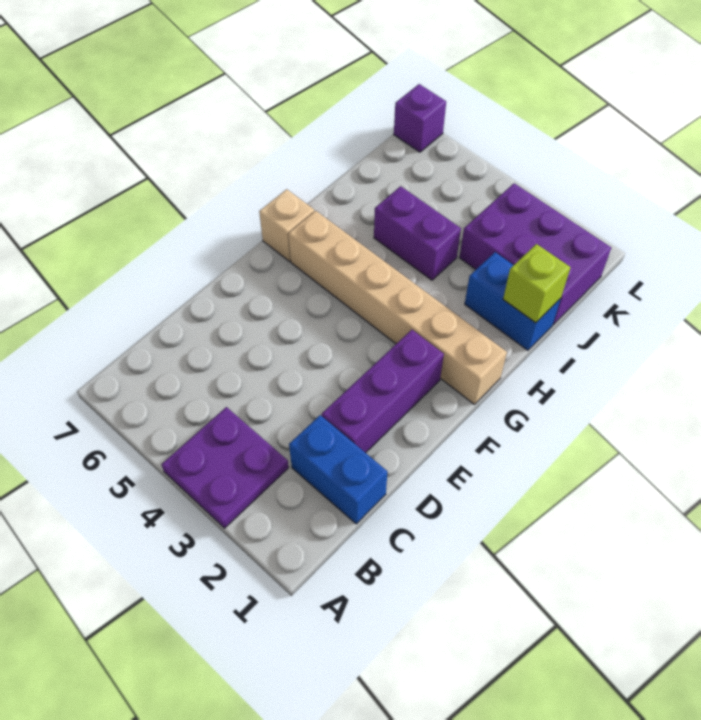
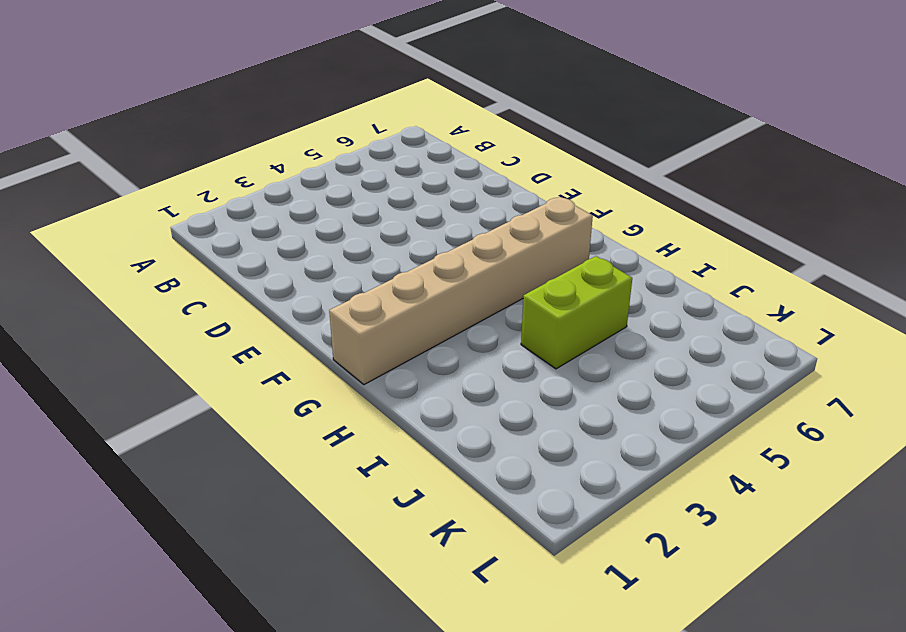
lime brick I4:I5 level 1 -> purple brick I4:I5 level 1
none -> purple plate A3:B4 level 1
none -> blue brick C1:C2 level 1

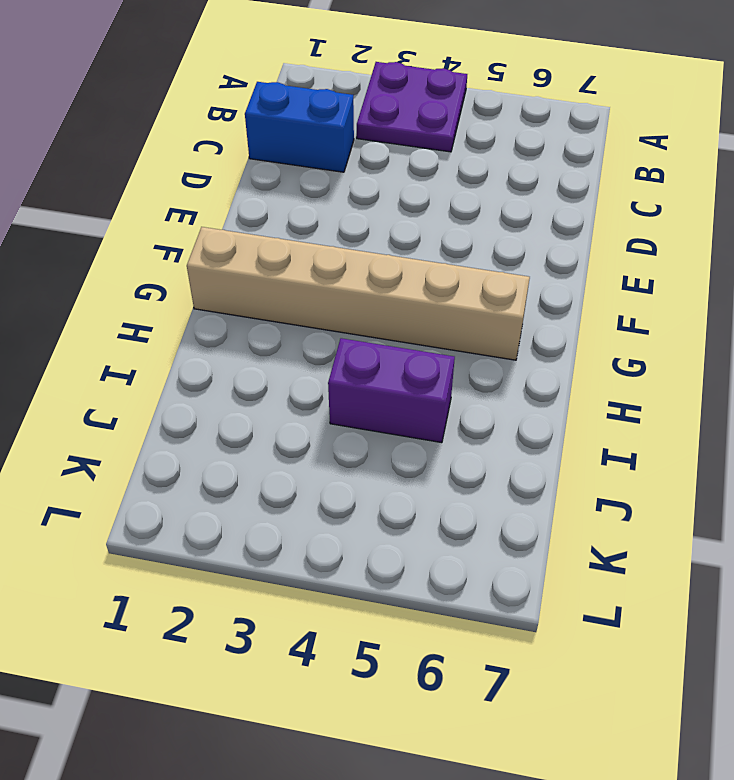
none -> purple brick D2:F2 level 1
none -> tan brick G7 level 1

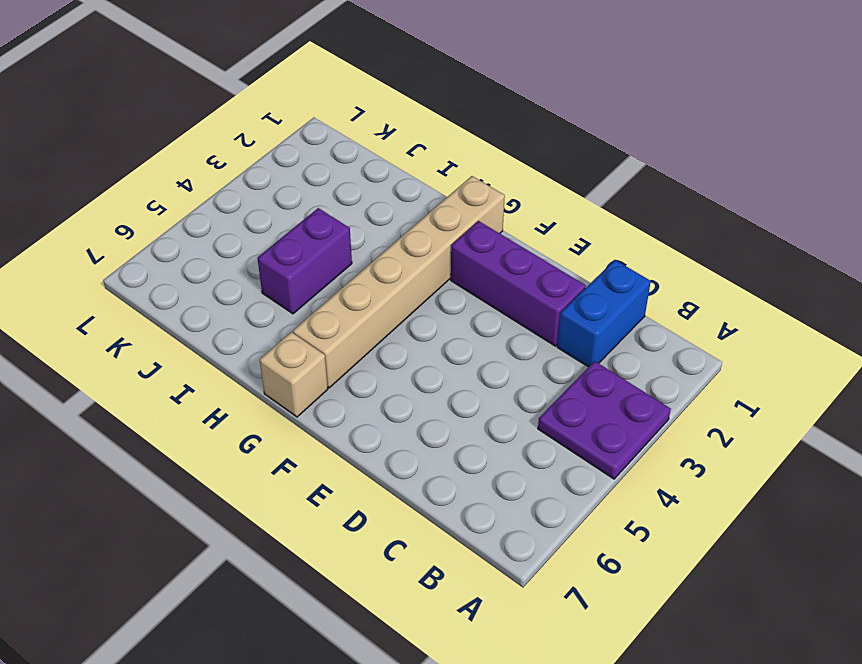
none -> blue brick I1:I2 level 1
none -> purple brick J1:K3 level 1

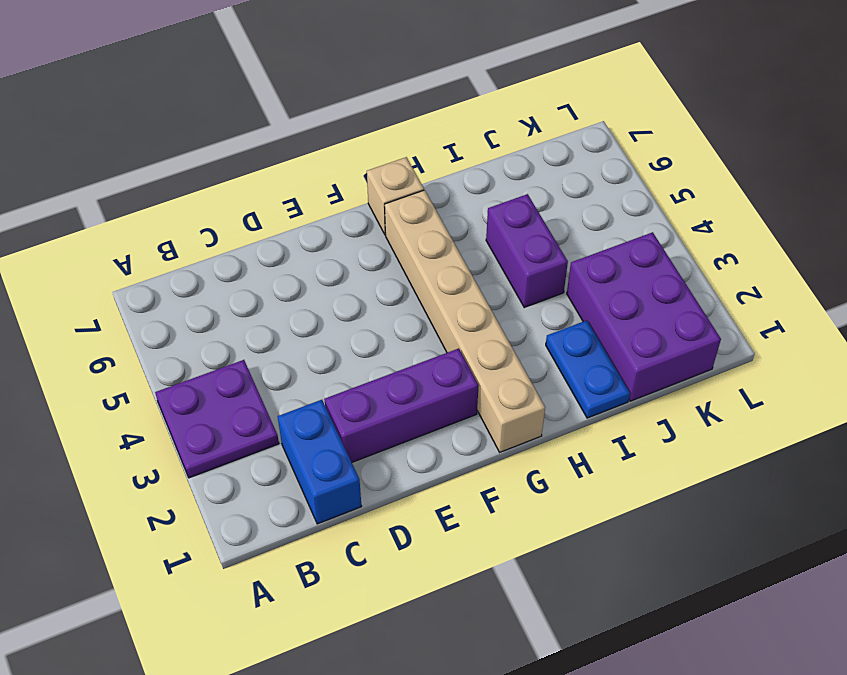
blue plate I1:I2 level 1 -> blue brick I1:I2 level 1
none -> purple brick L7 level 1
none -> lime brick I1 level 2

